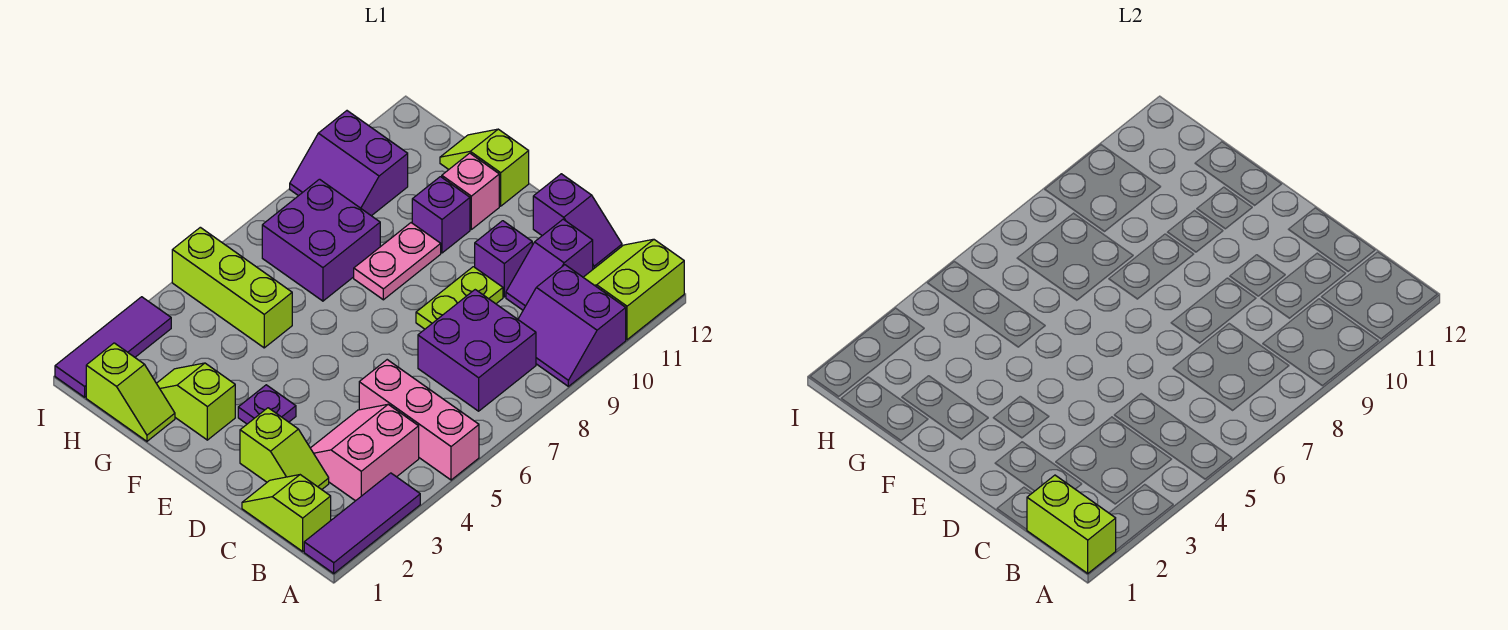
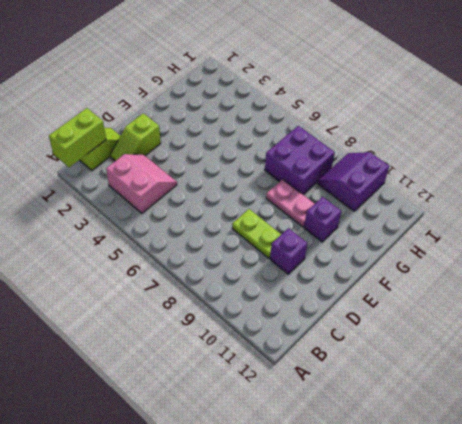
none -> purple tile A1:A3 level 1
none -> pink brick A5:C5 level 1
none -> purple slope A9:B10 level 1 top 10

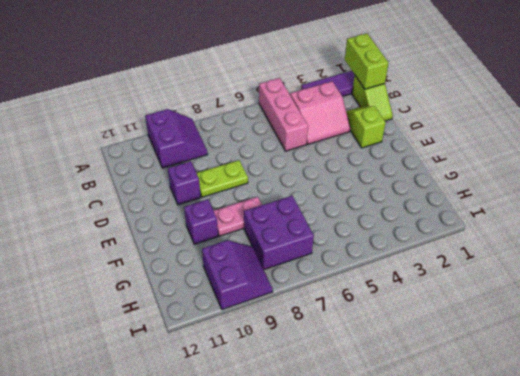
none -> lime slope A11:B12 level 1 top A
none -> purple brick B7:C8 level 1
none -> purple slope C10:C11 level 1 top 11

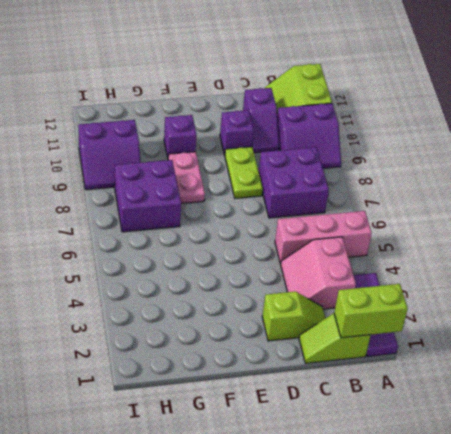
none -> purple slope C12:D12 level 1 top D
none -> purple plate E3 level 1
none -> lime slope F2:G2 level 1 top F

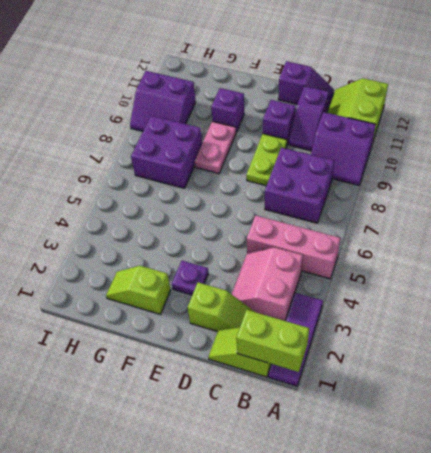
none -> pink brick F11 level 1
none -> lime slope F12:G12 level 1 top F
none -> lime slope G1:H1 level 1 top H

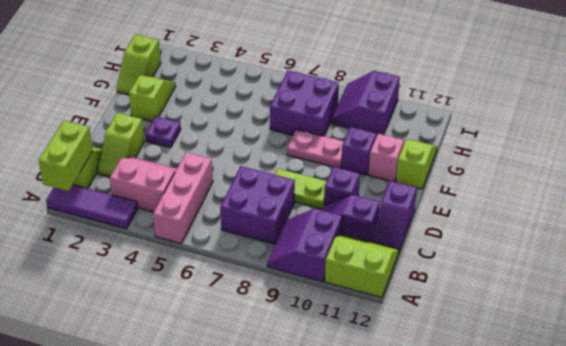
none -> lime brick G5:I5 level 1
none -> purple tile I1:I3 level 1

